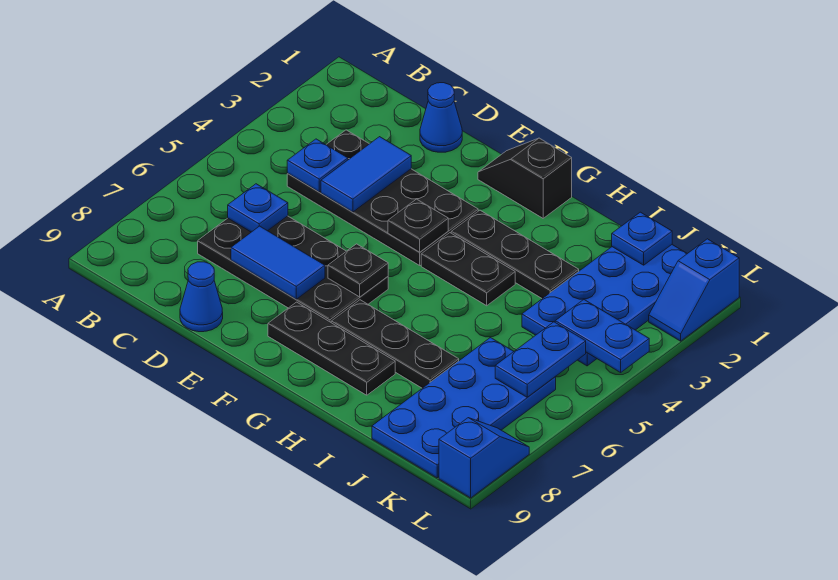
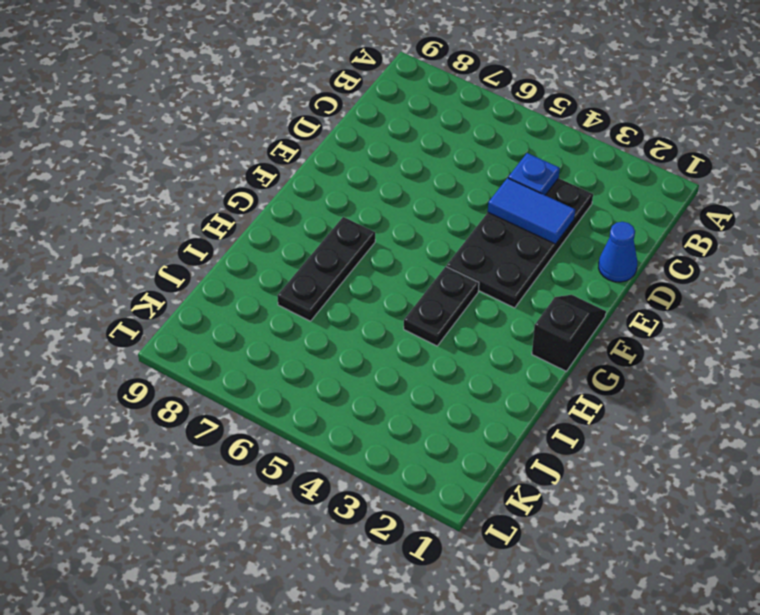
none -> black plate C6:F7 level 1
none -> blue cone D9 level 1
none -> black plate F8:H8 level 1

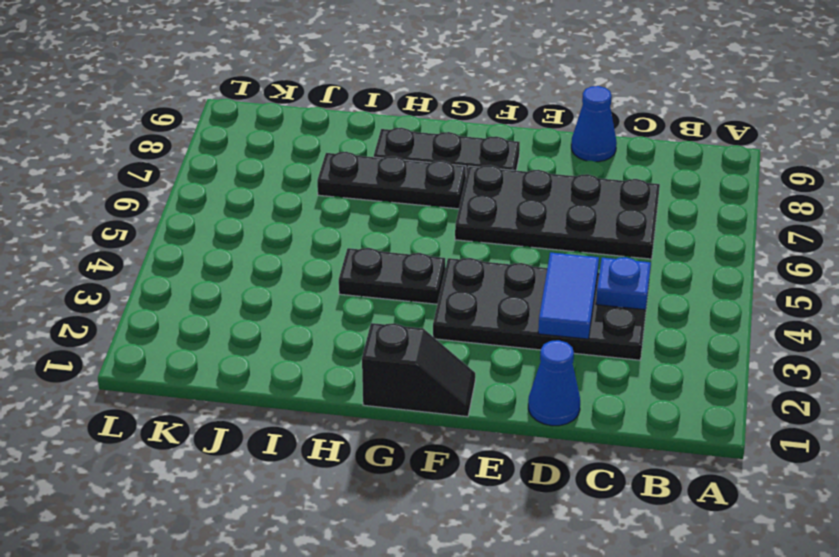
none -> black plate G3:I3 level 1
none -> blue plate J1:K4 level 1
none -> blue plate J6:K9 level 1

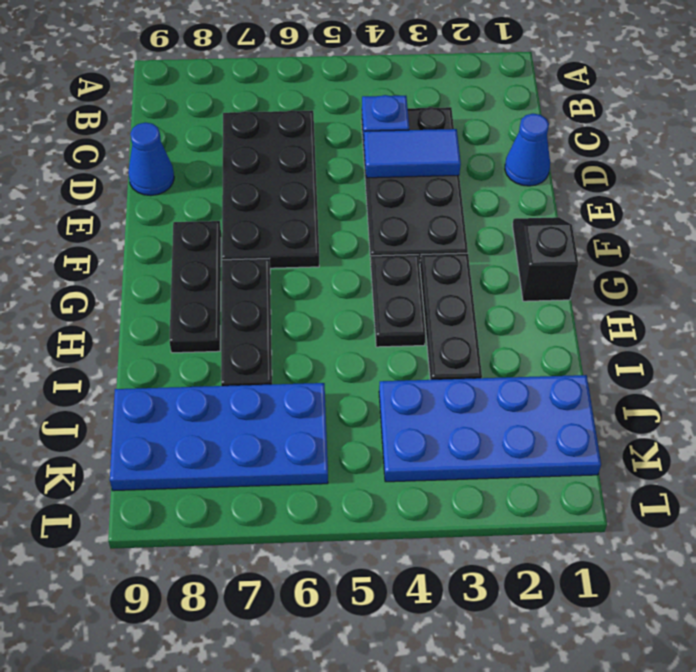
none -> blue slope L1:L2 level 1 top 1
none -> blue slope L8:L9 level 1 top 9
none -> blue plate C6 level 2

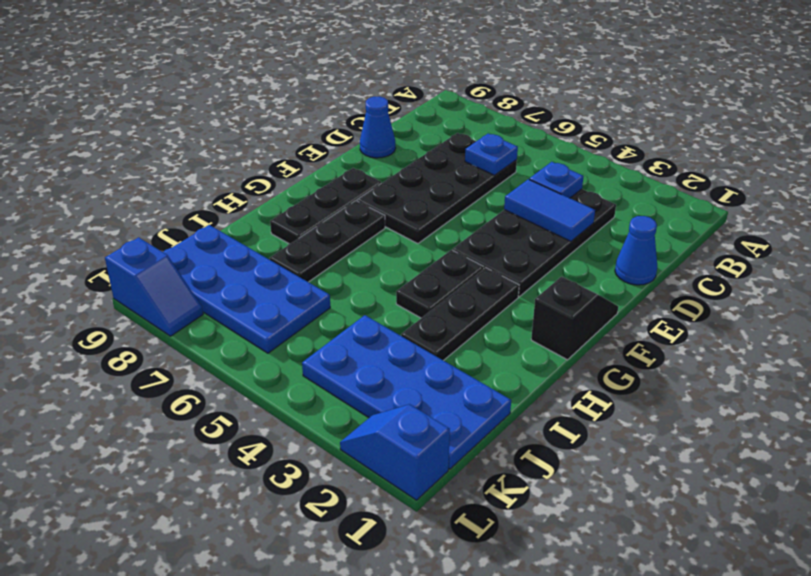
none -> blue tile D7:E7 level 2
none -> black plate F4 level 2
none -> black plate F6 level 2

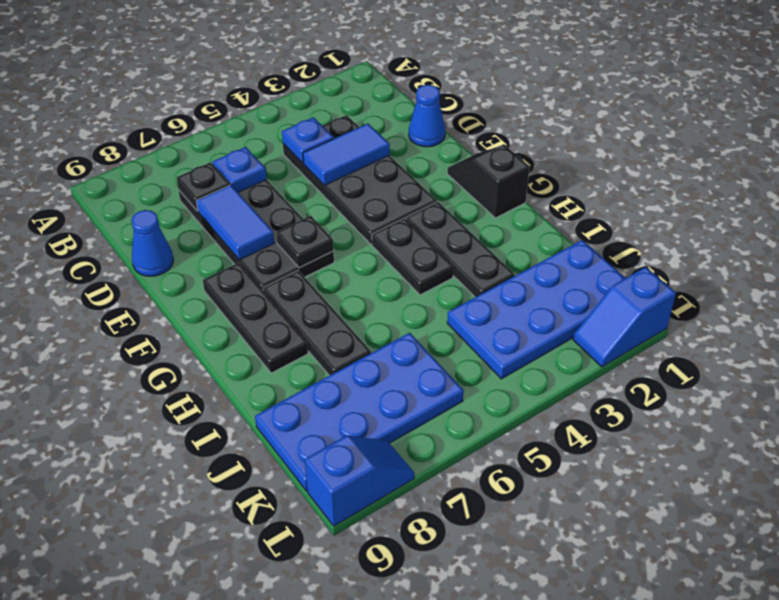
black plate C7 level 2 -> black plate F4 level 2
none -> blue plate J1 level 2
none -> blue plate K4:L4 level 2
none -> blue plate K5:K6 level 2

